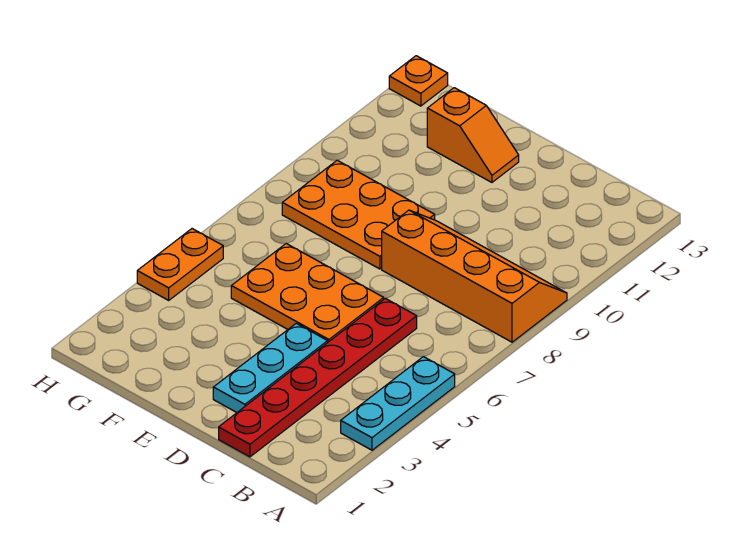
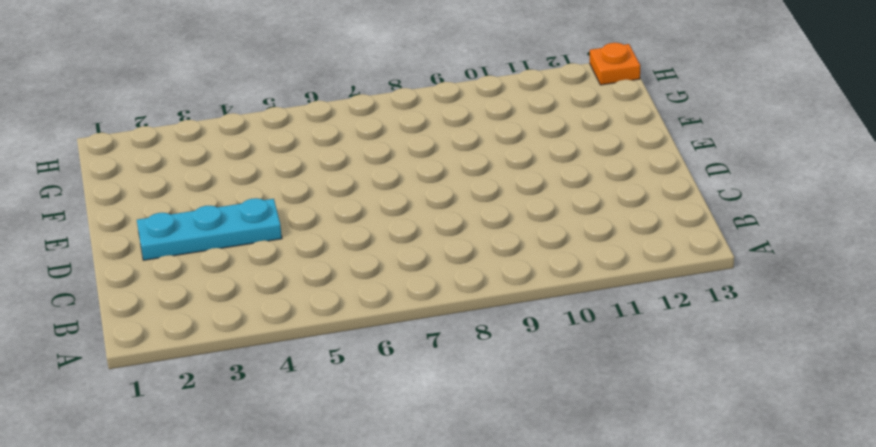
none -> cyan plate A3:A5 level 1
none -> orange slope A8:D9 level 1 top 8

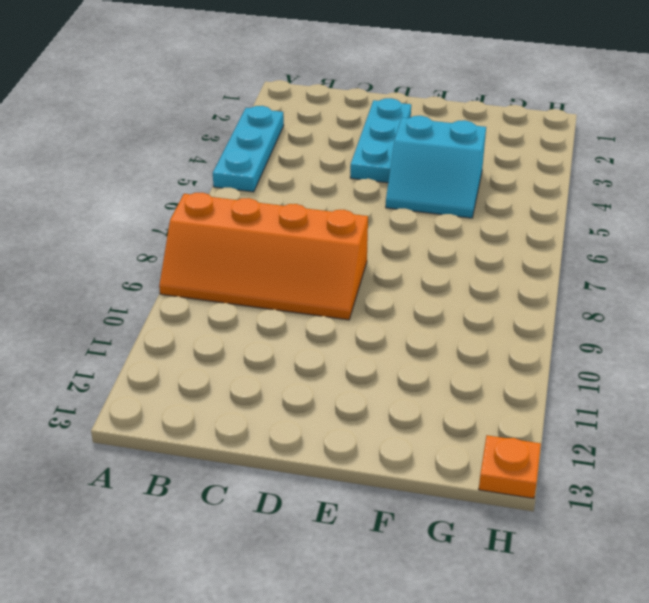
cyan slope E4:F5 level 1 top 4 -> orange plate D5:F6 level 1
none -> red plate C1:C6 level 1
none -> orange plate E8:G9 level 1

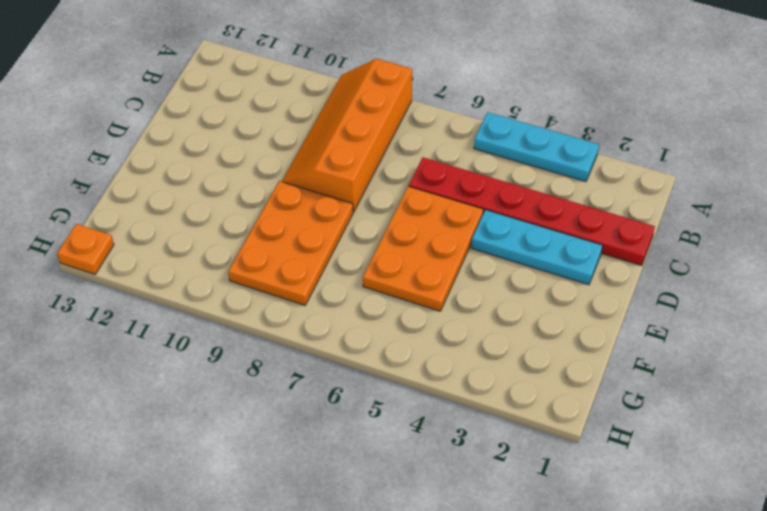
none -> orange slope E12:F12 level 1 top F
none -> orange plate H4:H5 level 1

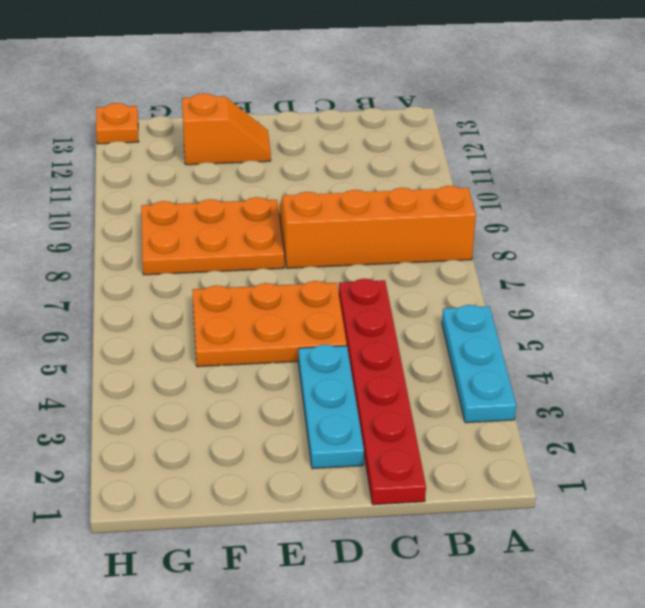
none -> orange plate H4:H5 level 1

